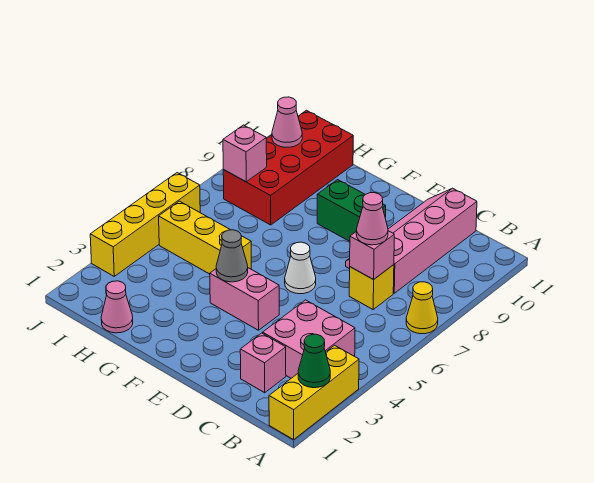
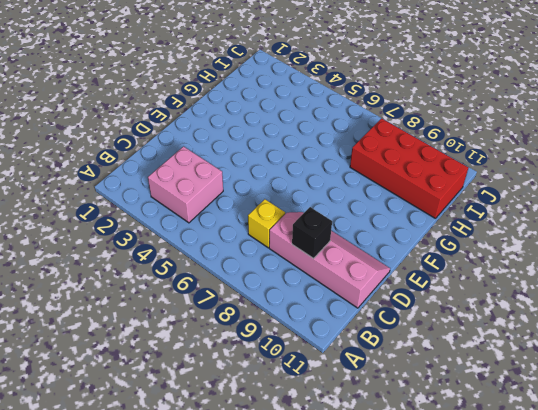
black brick C9 level 2 -> none
none -> yellow brick A1:A3 level 1
none -> yellow cone A7 level 1
none -> pink brick C2 level 1

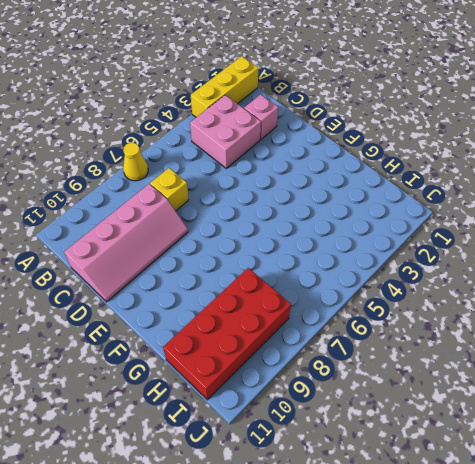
none -> pink brick E4:F4 level 1
none -> white cone E6 level 1
none -> green brick E9:F9 level 1

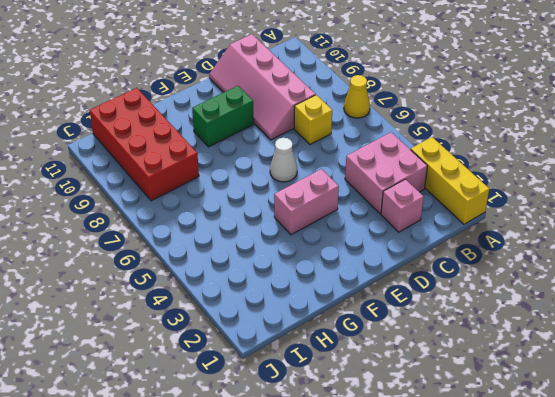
none -> yellow brick G5:I5 level 1
none -> pink cone H1 level 1
none -> yellow brick J3:J6 level 1

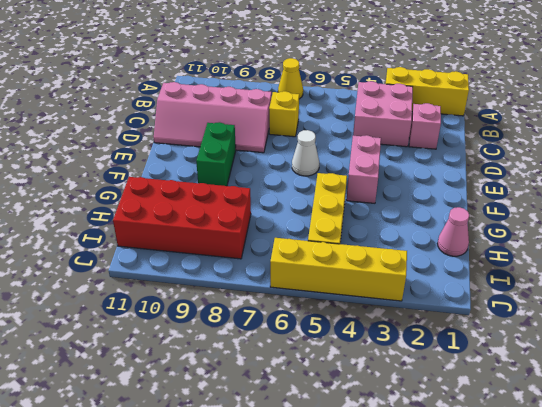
none -> green cone A2 level 2
none -> pink brick C7 level 2
none -> grey cone F4 level 2

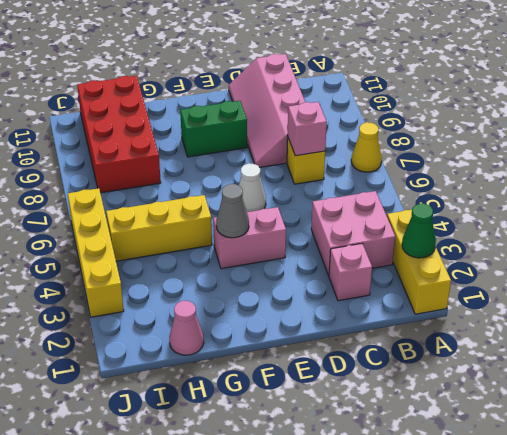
none -> pink brick I8 level 2
none -> pink cone I10 level 2
none -> pink cone C7 level 3

